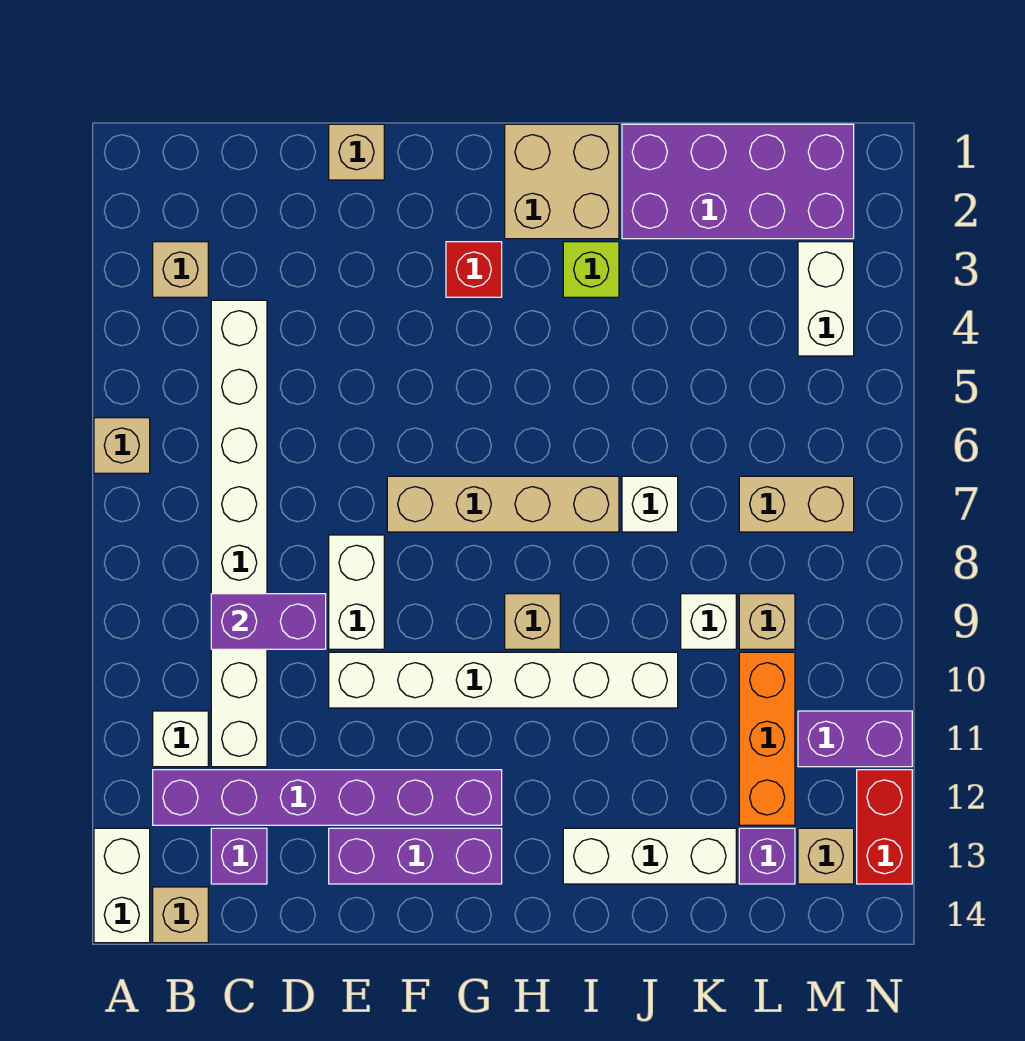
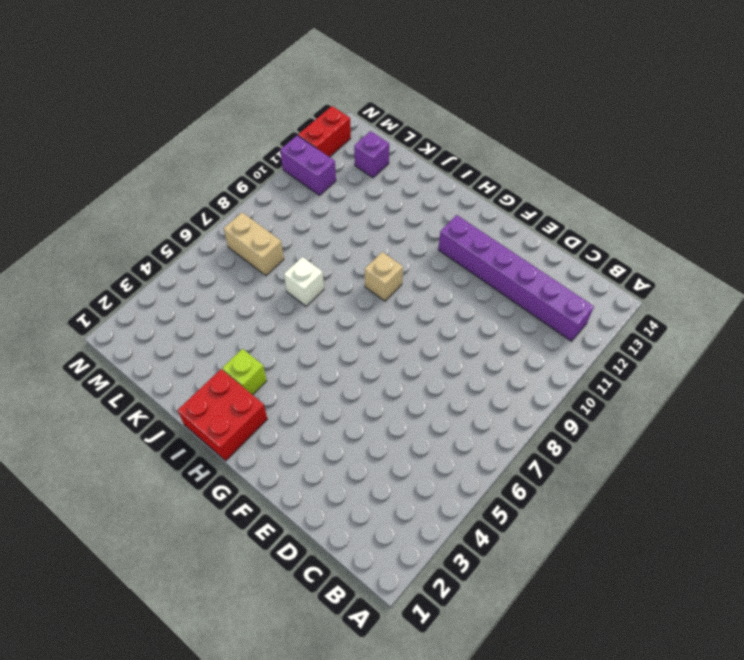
red brick H1:I2 level 1 -> tan brick H1:I2 level 1
none -> tan brick A6 level 1
none -> white brick A13:A14 level 1
none -> tan brick B3 level 1
none -> white brick B11 level 1

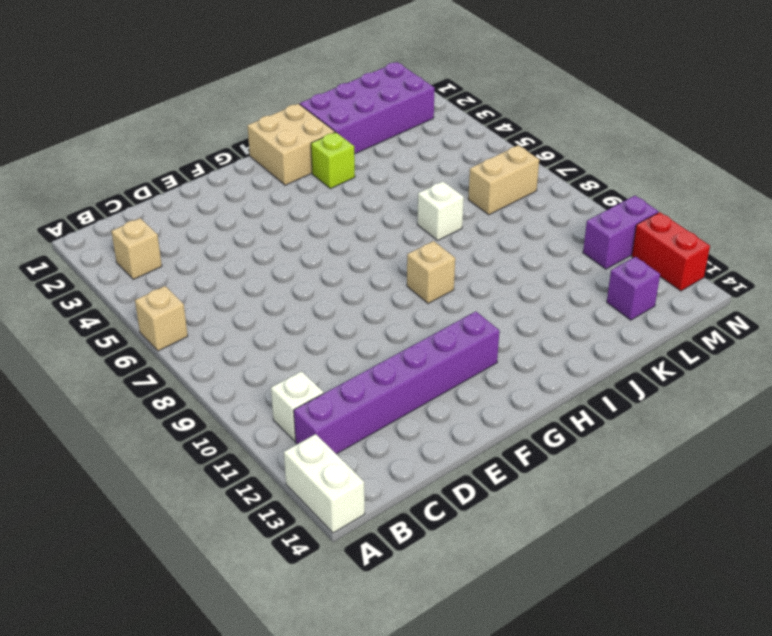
none -> tan brick B14 level 1
none -> white brick C4:C11 level 1
none -> purple brick C13 level 1
none -> tan brick E1 level 1

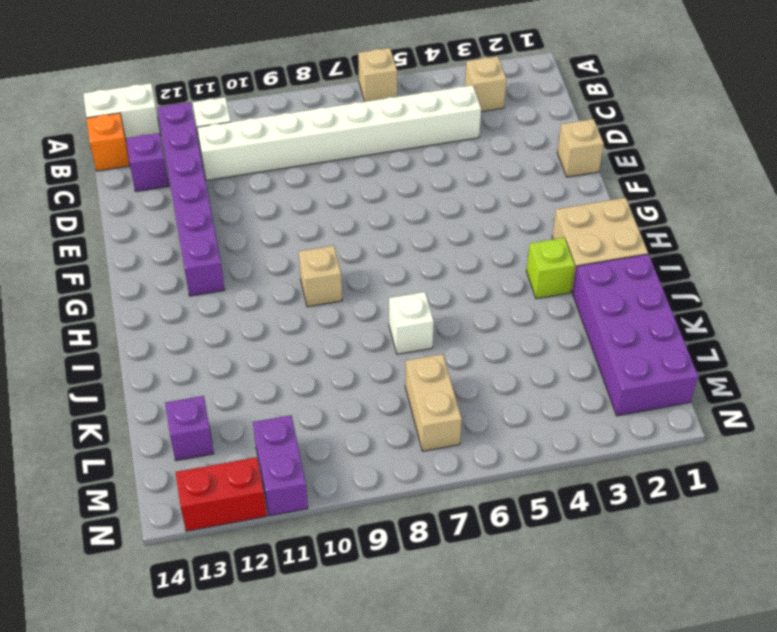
orange brick B14 level 1 -> tan brick B14 level 1
none -> white brick E8:E9 level 1
none -> white brick E10:J10 level 1
none -> purple brick E13:G13 level 1
none -> tan brick F7:I7 level 1

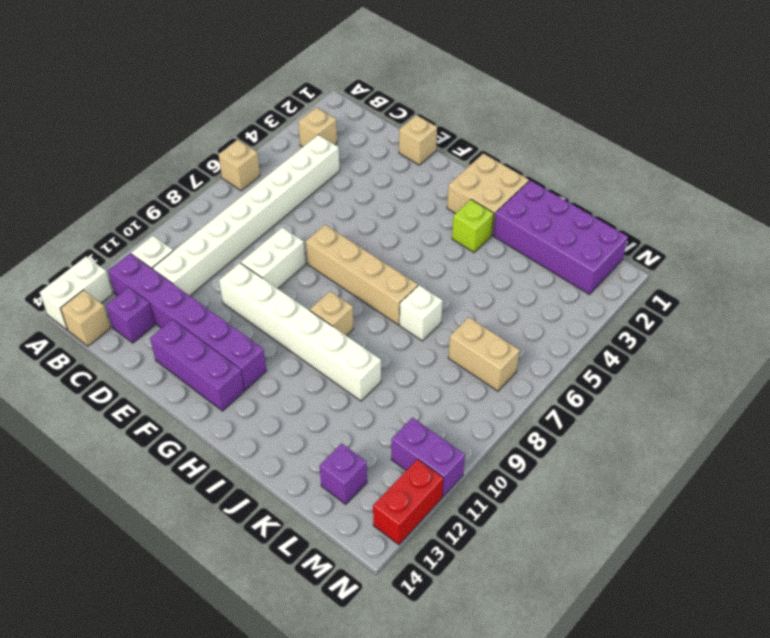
none -> red brick G3 level 1
none -> white brick I13:K13 level 1
none -> white brick K9 level 1
none -> tan brick L9 level 1

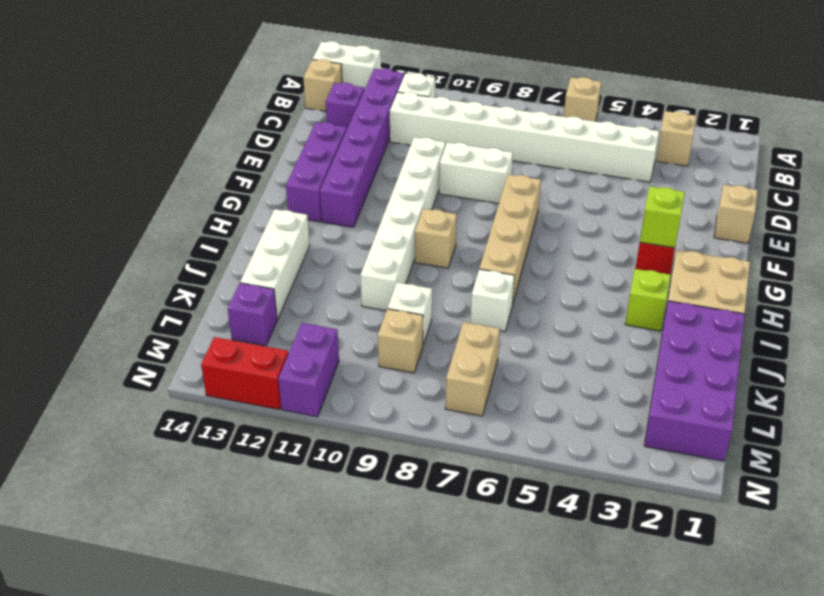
lime brick G3 level 2 -> none
none -> orange brick L10:L12 level 1
none -> white brick M3:M4 level 1
none -> tan brick M13 level 1
none -> purple brick C9:D9 level 2

